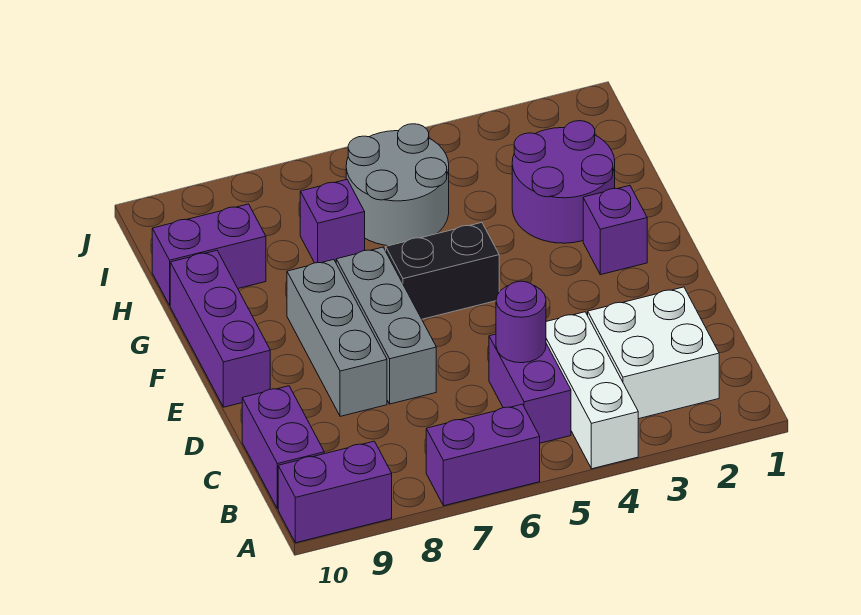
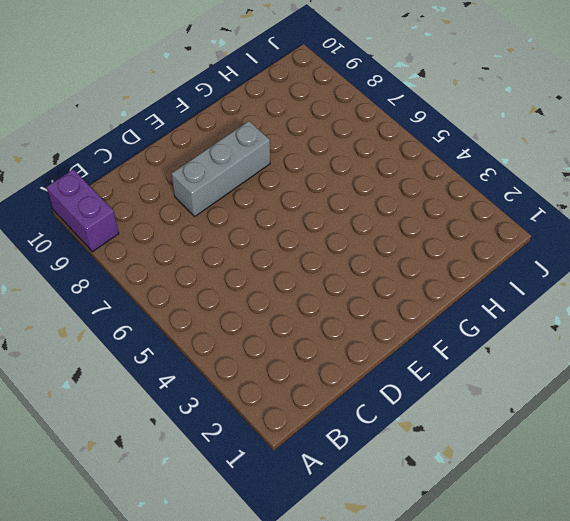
none -> white brick A4:C4 level 1
none -> purple brick A6:A7 level 1
none -> white brick B2:C3 level 1

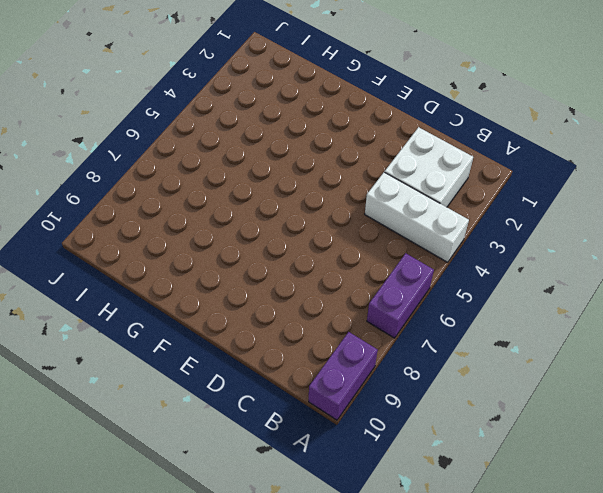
none -> purple brick B5:C5 level 1
none -> purple brick B10:C10 level 1
none -> grey brick D7:F7 level 1

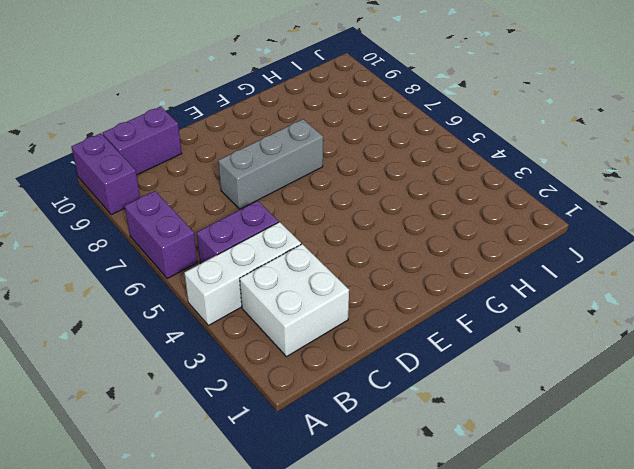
none -> grey brick D8:F8 level 1
none -> purple brick E10:G10 level 1
none -> purple brick F2 level 1

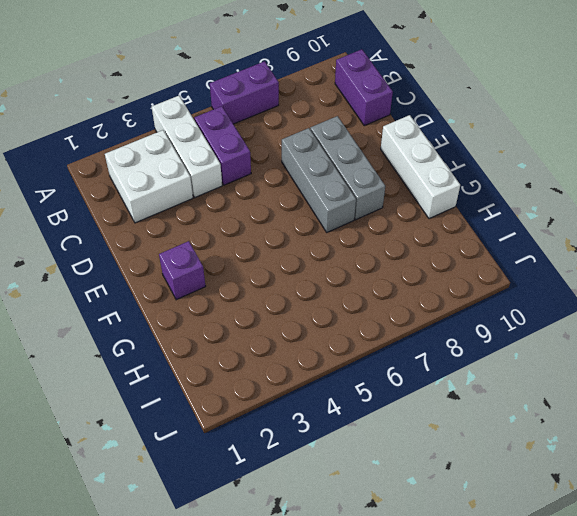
white brick E10:G10 level 1 -> purple brick E10:G10 level 1
none -> purple brick A9:A10 level 1
none -> black brick F5:F6 level 1
none -> purple round brick G2:H3 level 1

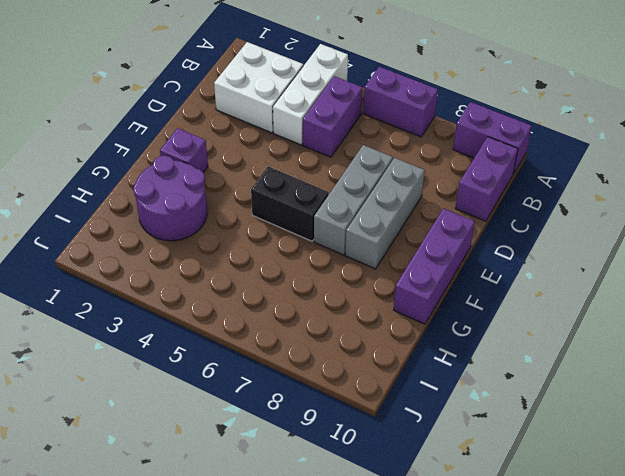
none -> grey round brick H5:I6 level 1
none -> purple brick H7 level 1
none -> purple brick H9:H10 level 1

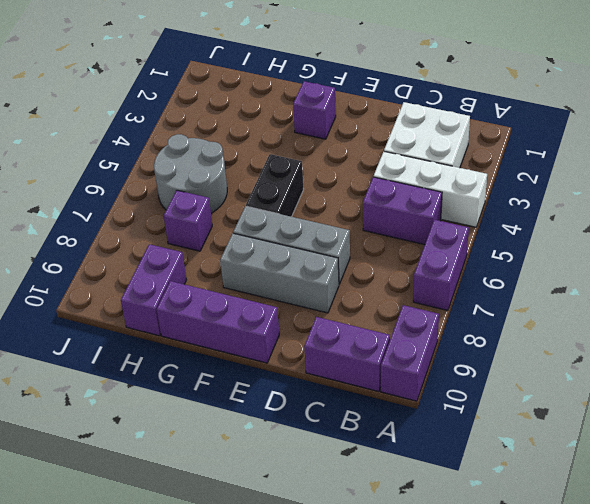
none -> purple round brick G2:H3 level 1
none -> purple round brick C5 level 2

